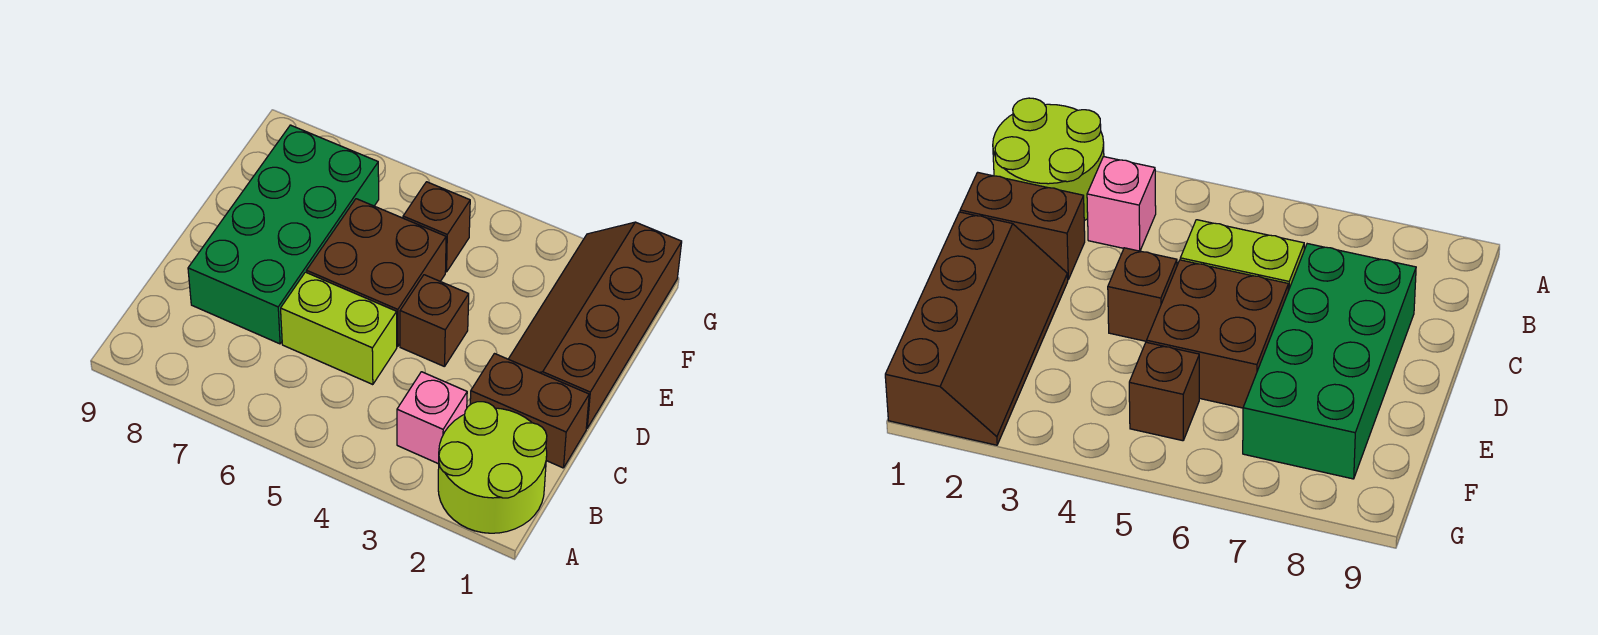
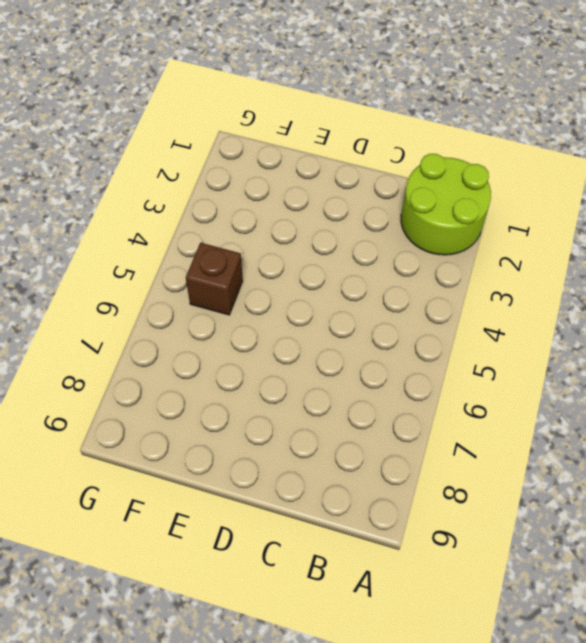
none -> pink brick B3 level 1
none -> brown brick C1:C2 level 1

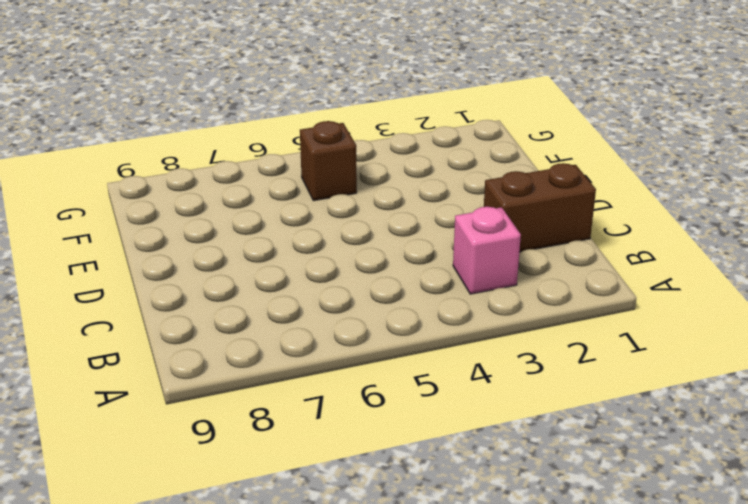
none -> lime round brick A1:B2 level 1
none -> lime brick C5:C6 level 1

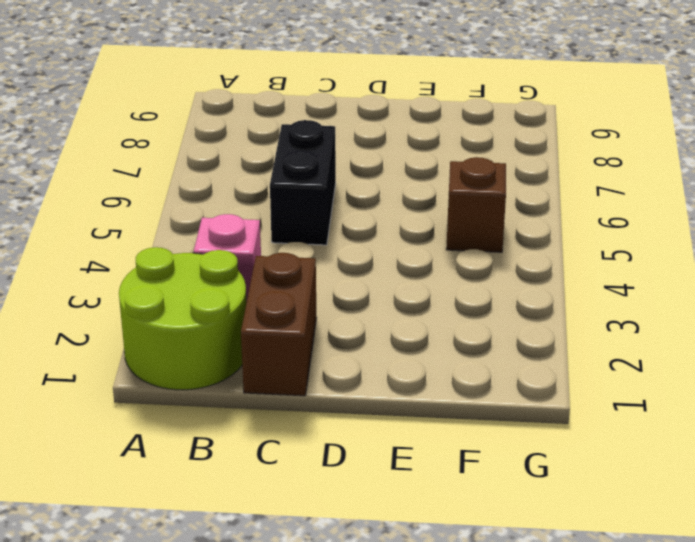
black brick C5:C6 level 1 -> lime brick C5:C6 level 1
none -> green brick C7:F8 level 1
none -> brown slope D1:G2 level 1 top 1

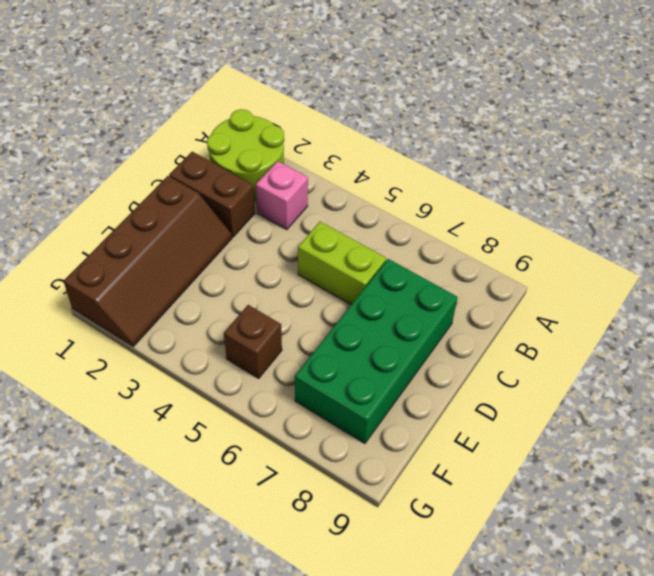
none -> brown brick D4 level 1
none -> brown brick D5:E6 level 1

